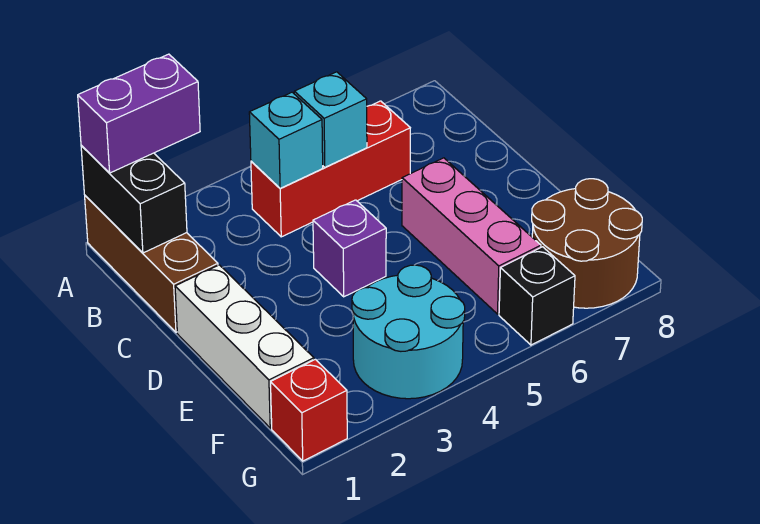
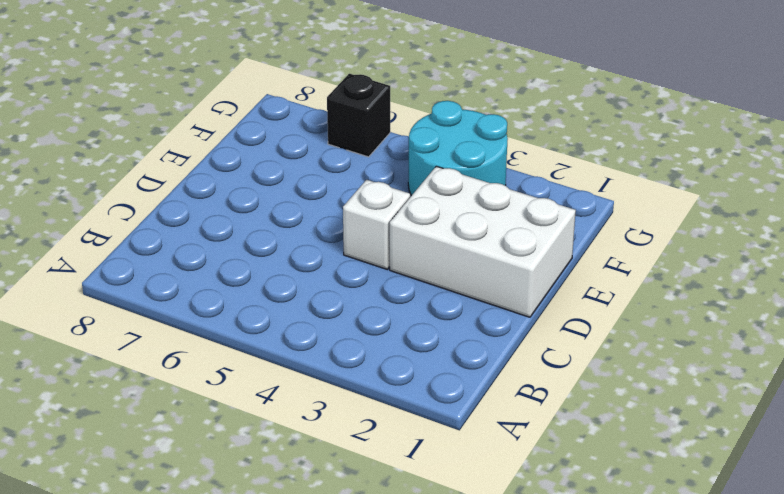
white brick D1:E3 level 1 -> white brick D1:F1 level 1
white brick D4 level 1 -> purple brick D4 level 1
none -> brown brick A1:C1 level 1
none -> red brick B4:B6 level 1
none -> pink brick D6:F6 level 1

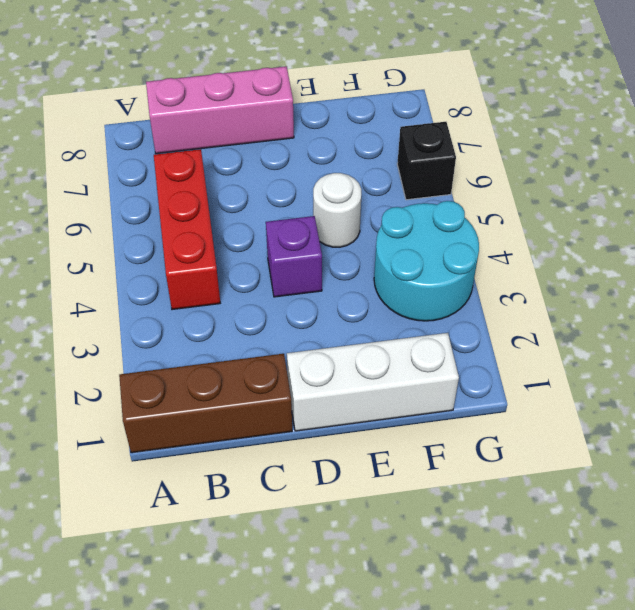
pink brick B8:D8 level 1 -> pink brick D6:F6 level 1
white round brick E5 level 1 -> none
none -> brown round brick F7:G8 level 1
none -> red brick G1 level 1
none -> black brick A1:B1 level 2

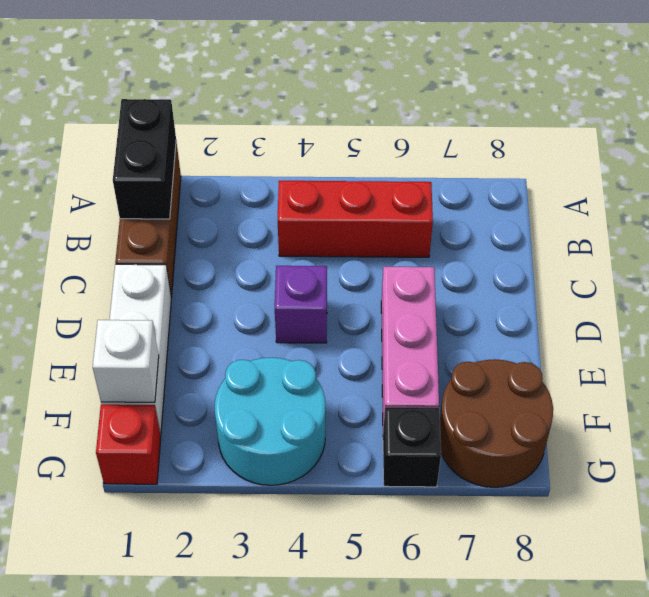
white brick F1 level 2 -> none
none -> cyan brick B4 level 2
none -> cyan brick B5 level 2
none -> purple brick A1:A2 level 3

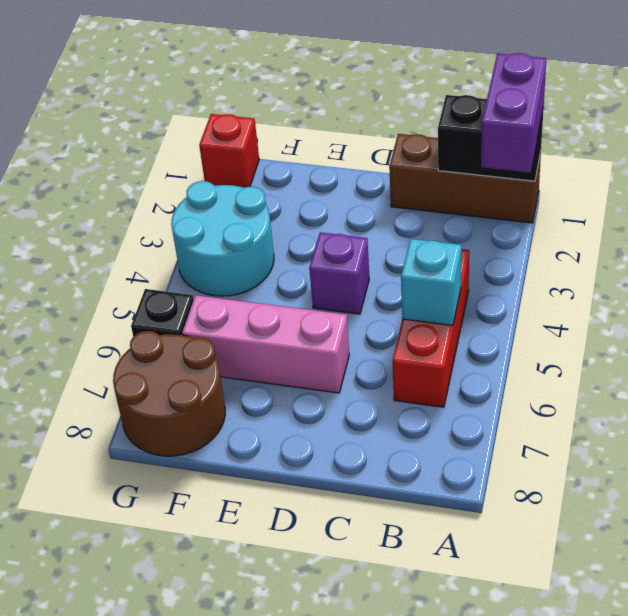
none -> white brick D1:F1 level 1
none -> cyan brick B4 level 2

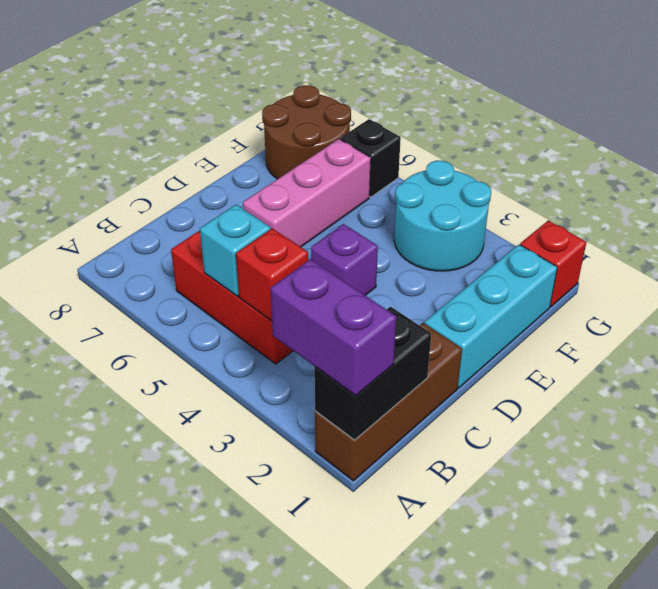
red brick B4 level 2 -> cyan brick B4 level 2
cyan brick D1:F1 level 1 -> white brick D1:F1 level 1

